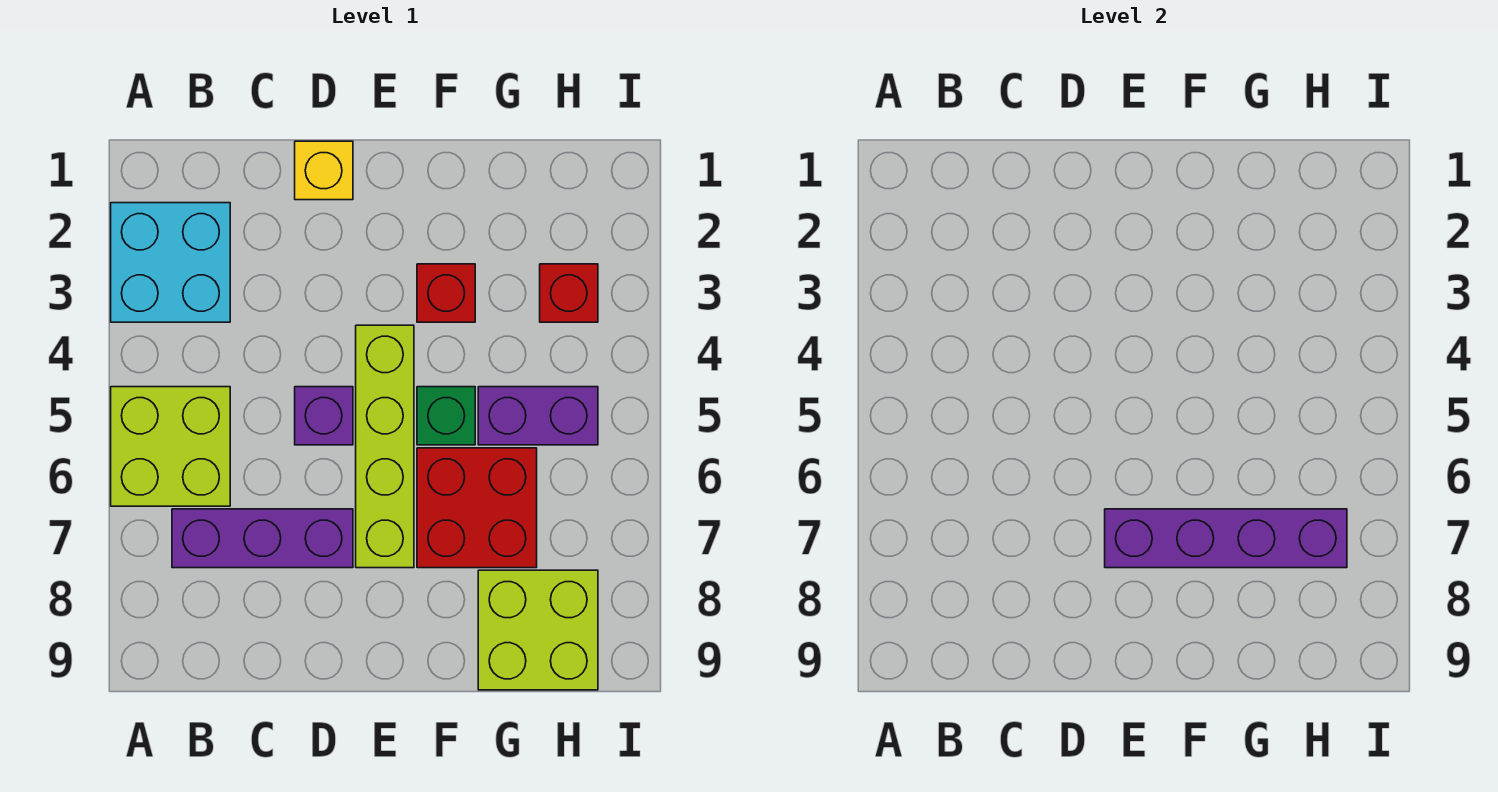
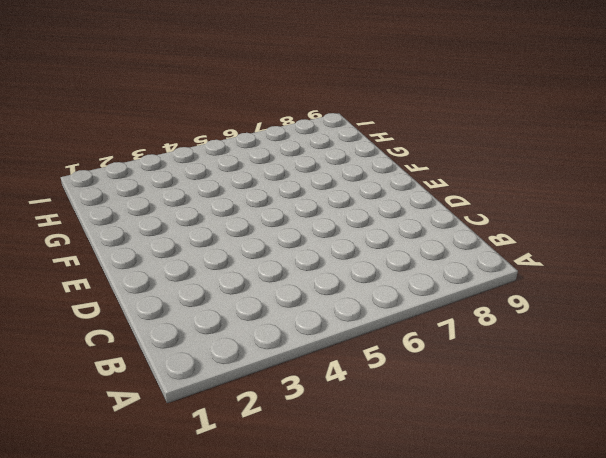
none -> cyan brick A2:B3 level 1
none -> lime brick A5:B6 level 1
none -> purple brick B7:D7 level 1

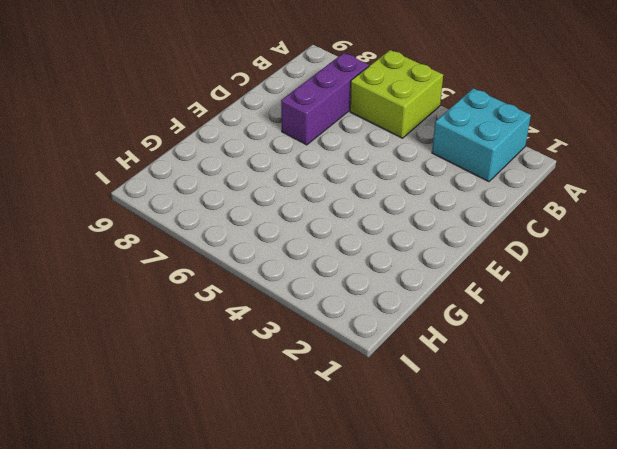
none -> yellow brick D1 level 1
none -> purple brick D5 level 1
none -> lime brick E4:E7 level 1

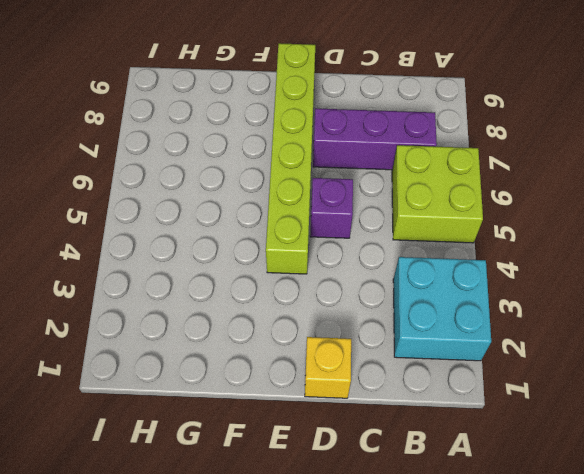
lime brick E4:E9 level 1 -> lime brick E4:E7 level 1
none -> red brick F3 level 1
none -> green brick F5 level 1
none -> red brick F6:G7 level 1

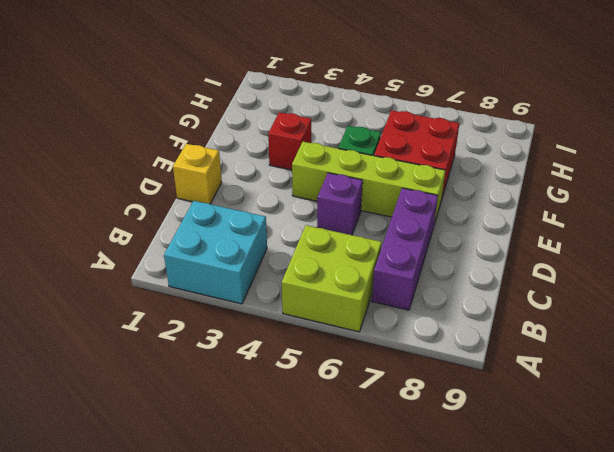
none -> purple brick G5:H5 level 1
none -> lime brick G8:H9 level 1
none -> red brick H3 level 1

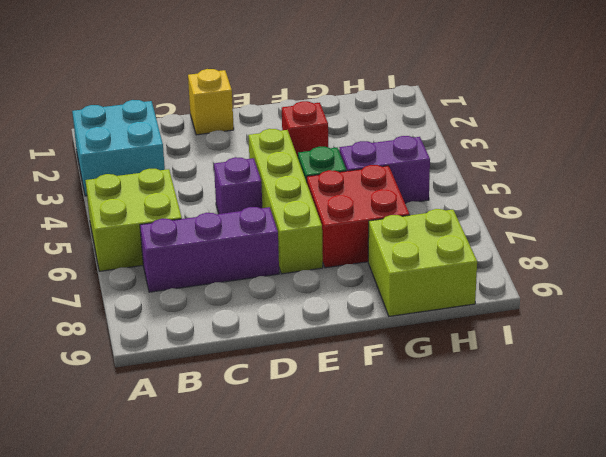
none -> red brick H3 level 1
none -> purple brick E7:H7 level 2

